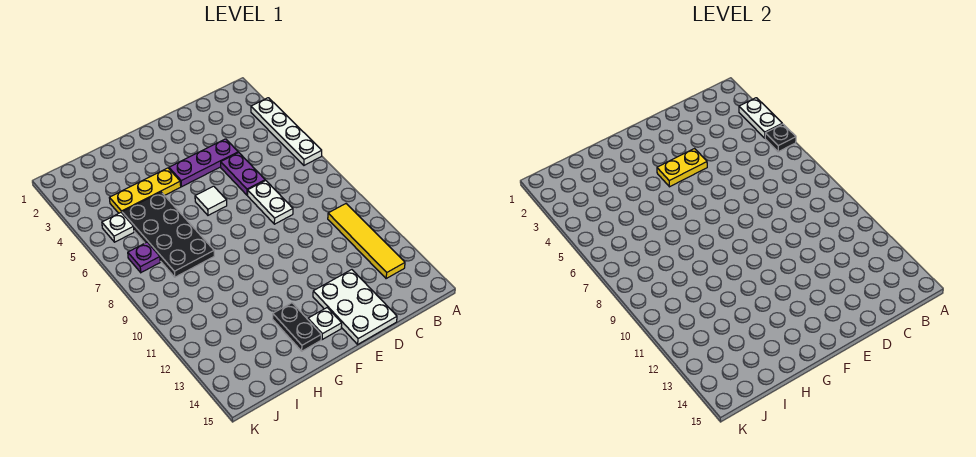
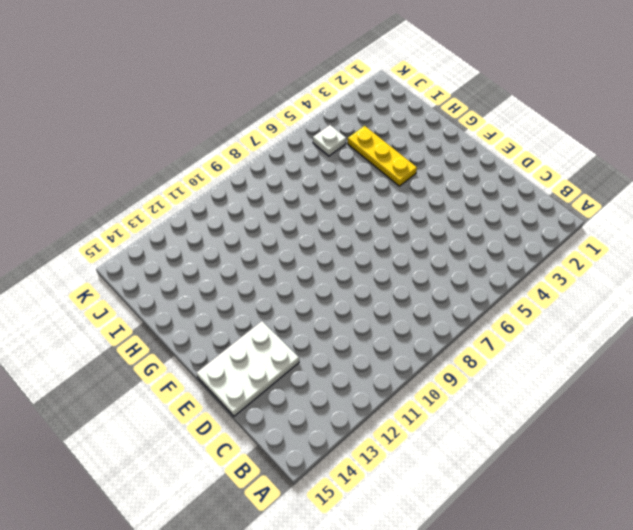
none -> white plate A3:A6 level 1
none -> yellow tile B10:B13 level 1
none -> purple plate D4:F4 level 1

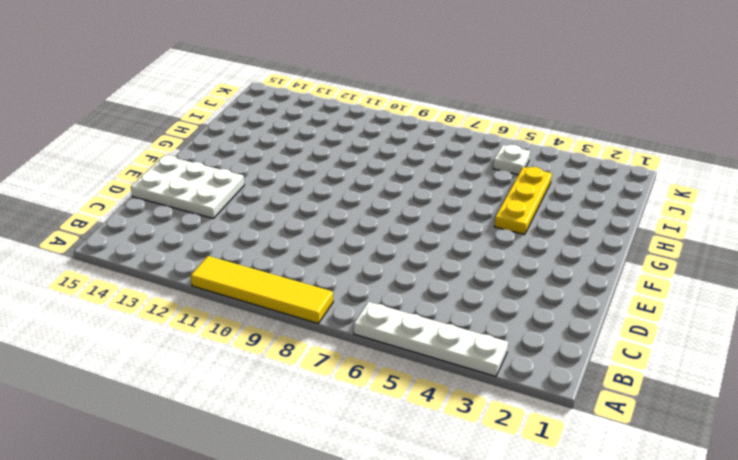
yellow tile A8:A11 level 1 -> yellow tile B10:B13 level 1
none -> purple plate D4:F4 level 1
none -> purple plate D5:D6 level 1
none -> white plate D7:D8 level 1

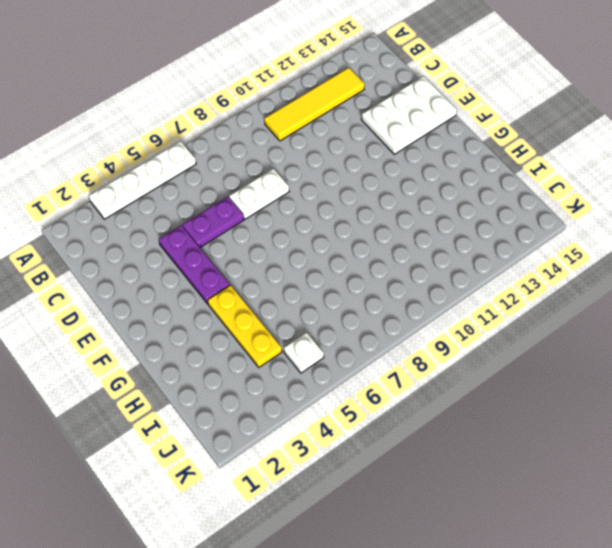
none -> white tile F6 level 1
none -> white plate F14 level 1
none -> black plate G13:G14 level 1

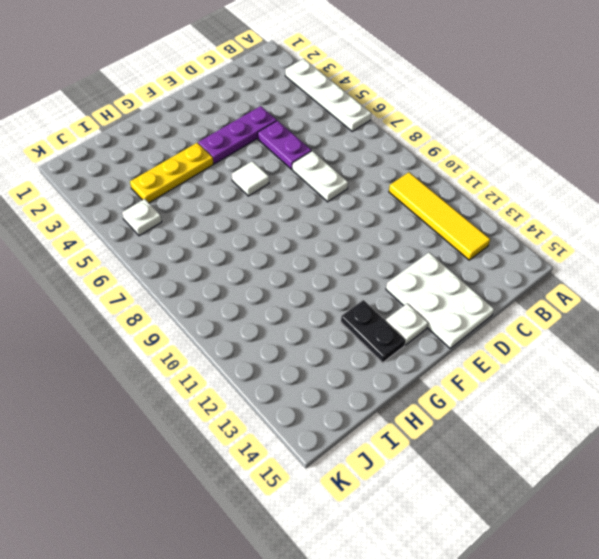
none -> black plate H5:I8 level 1
none -> purple plate J7 level 1
none -> white plate A3:A4 level 2

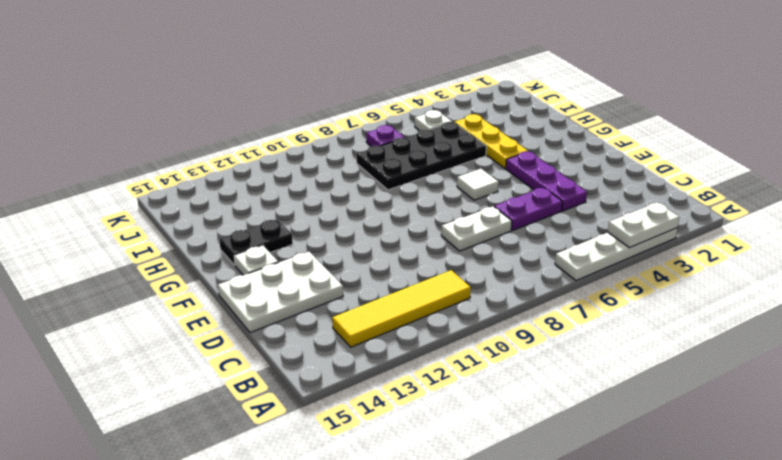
none -> black plate A5 level 2
none -> yellow plate E4:F4 level 2

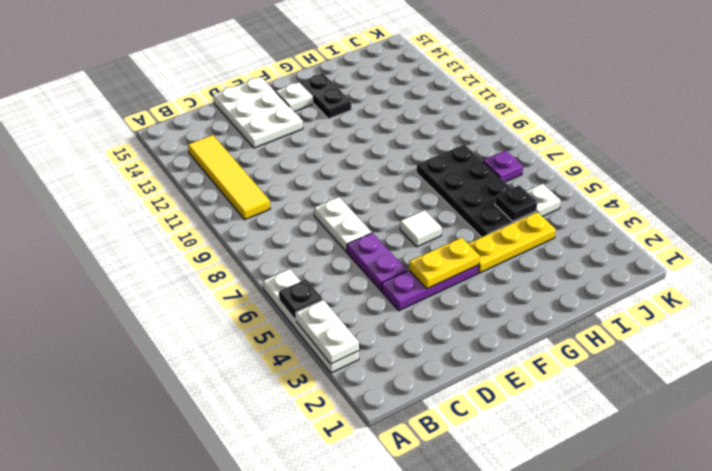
black plate I5 level 2 -> none

